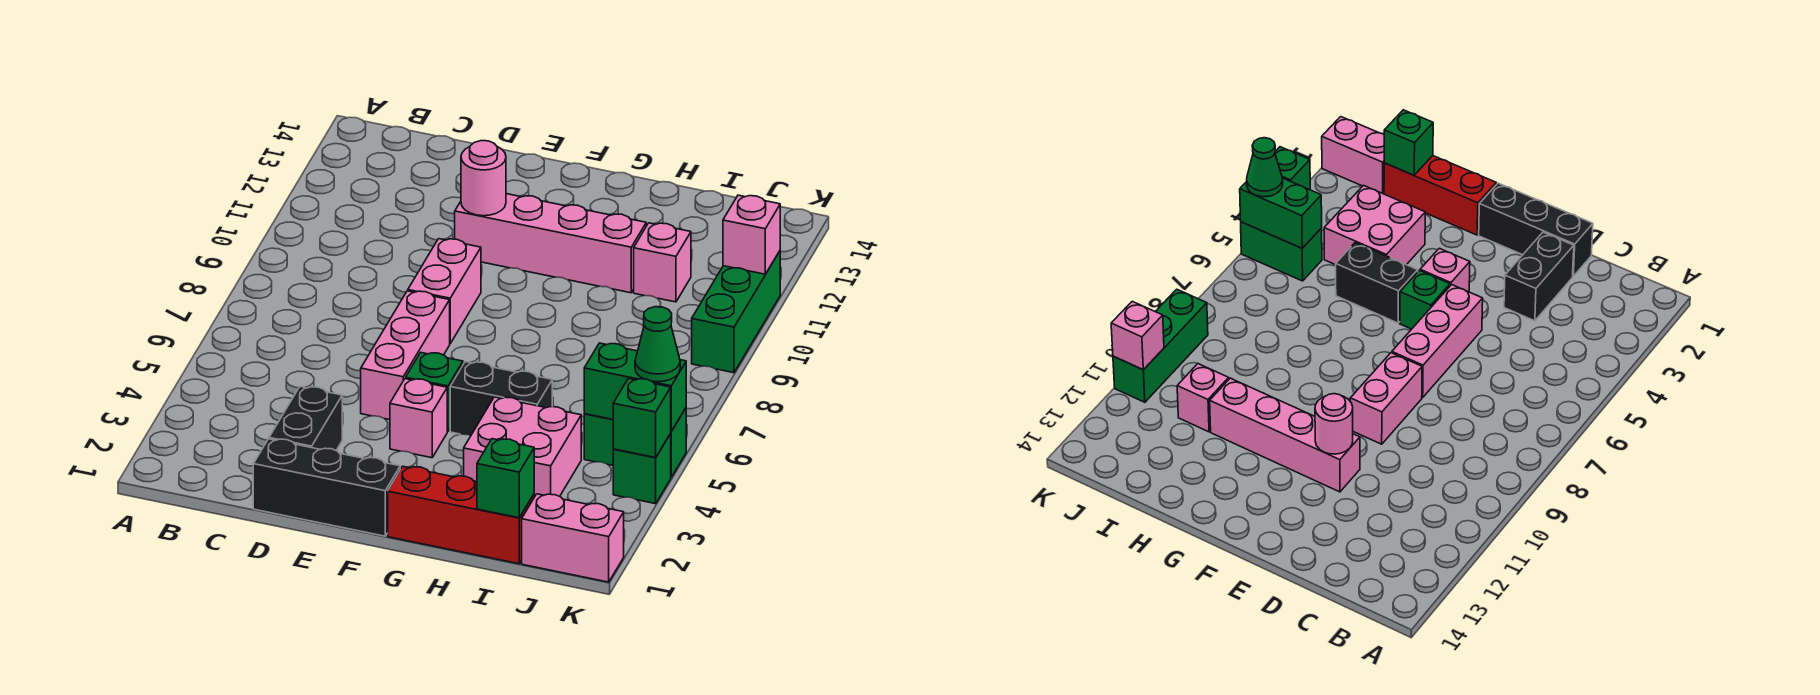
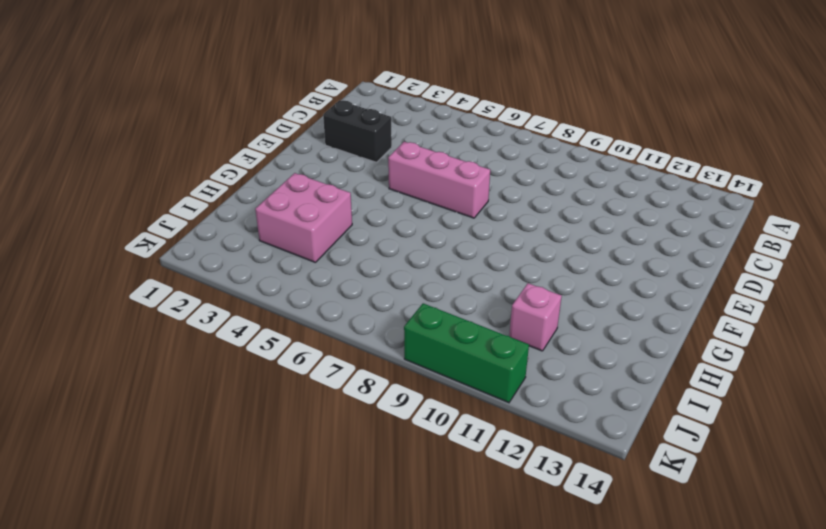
none -> black brick D1:F1 level 1
none -> pink brick E8:E9 level 1
none -> pink brick E11:H11 level 1

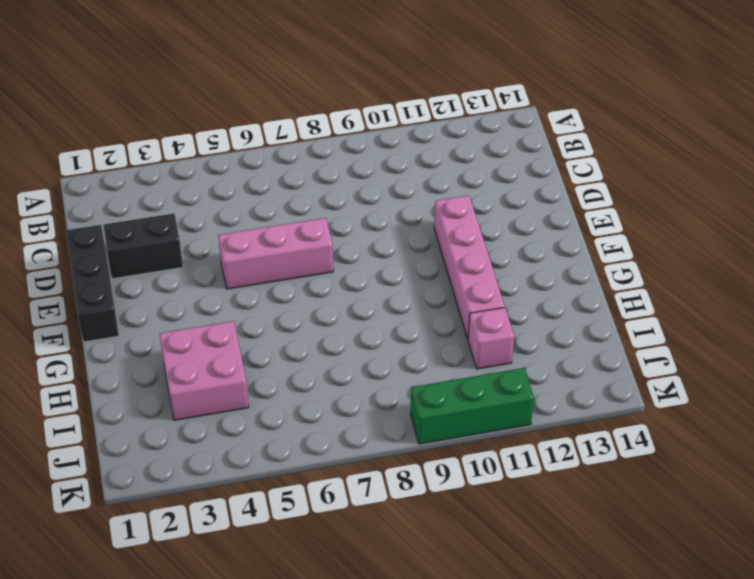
none -> pink brick E8:E9 level 1
none -> pink brick F4 level 1
none -> green brick F5 level 1

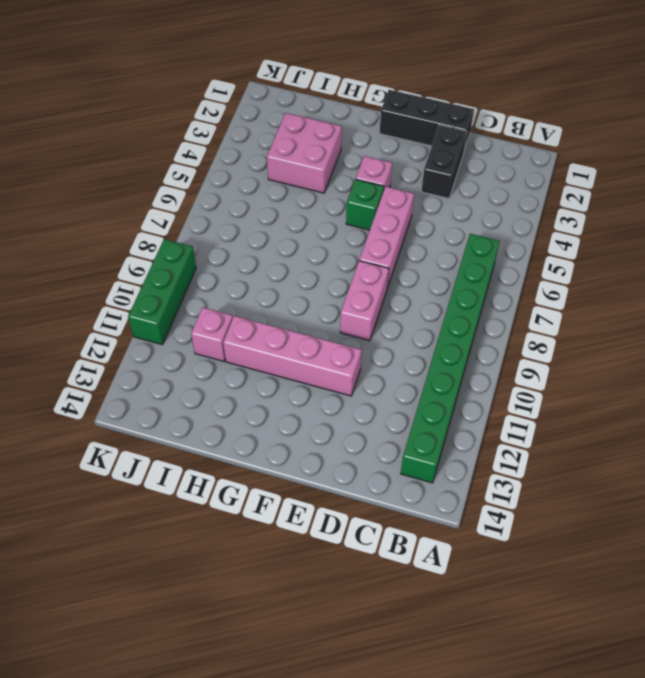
green brick B6:B13 level 1 -> none
none -> red brick G1:I1 level 1
none -> black brick G5:H5 level 1
none -> pink brick J1:K1 level 1

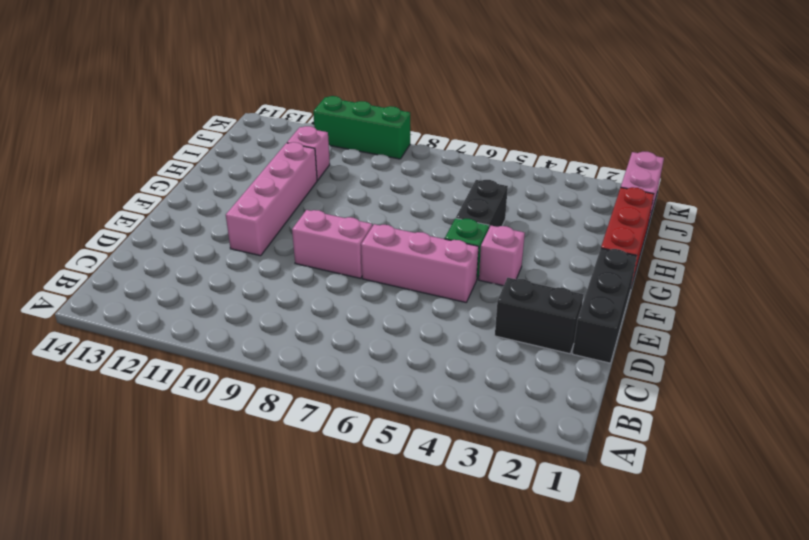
none -> pink brick H3:I4 level 1
none -> green brick J5:K5 level 1
none -> green brick K4 level 1

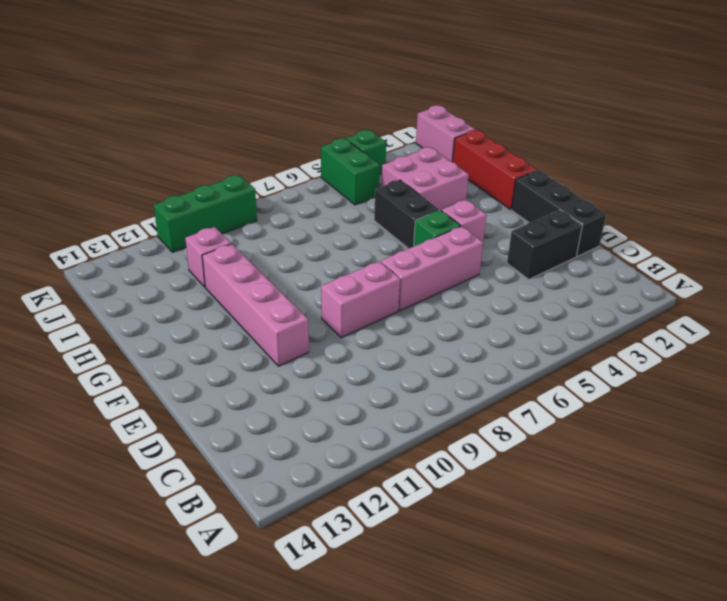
none -> pink round brick E11 level 2
none -> green brick I1 level 2
none -> green brick J5:K5 level 2

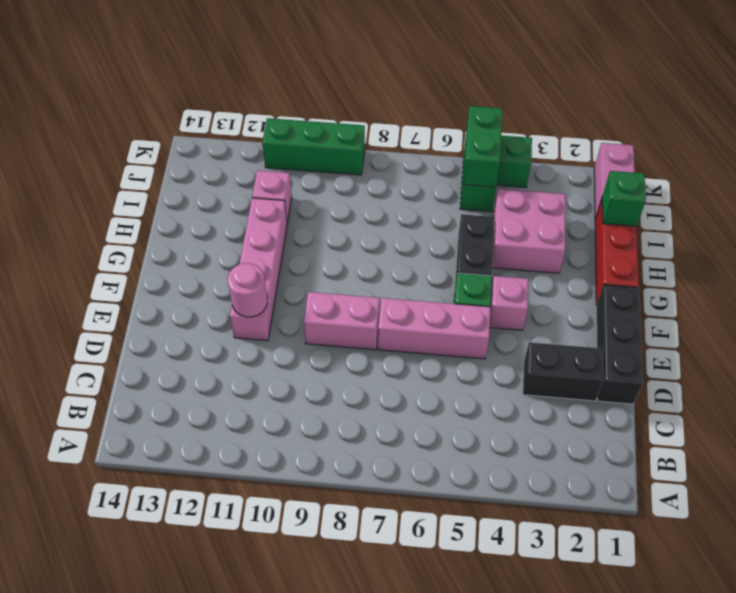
none -> green brick K4 level 2
none -> pink brick K11 level 2
none -> green cone K5 level 3

